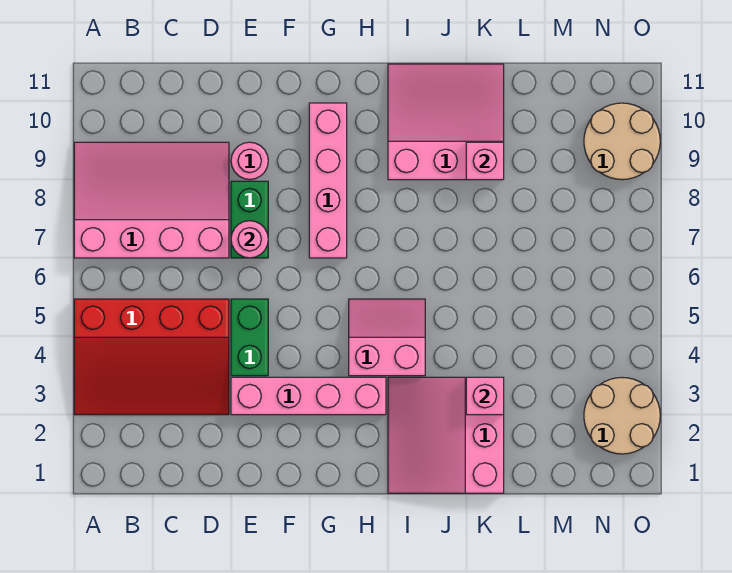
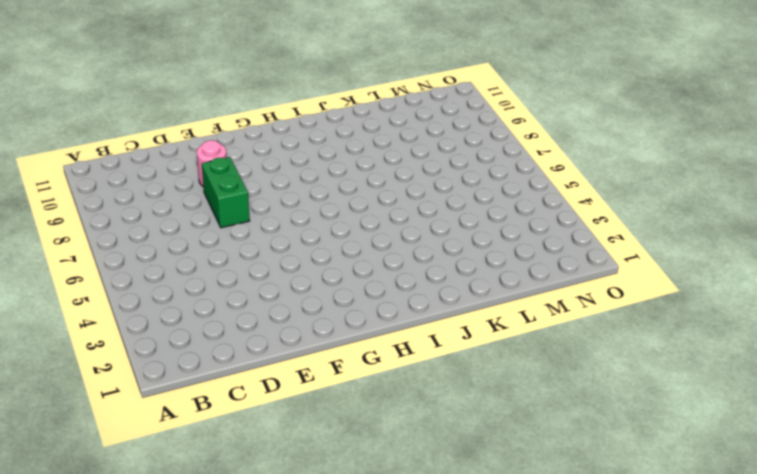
none -> red slope A3:D5 level 1 top 5
none -> pink slope A7:D9 level 1 top 7
none -> pink brick E3:H3 level 1

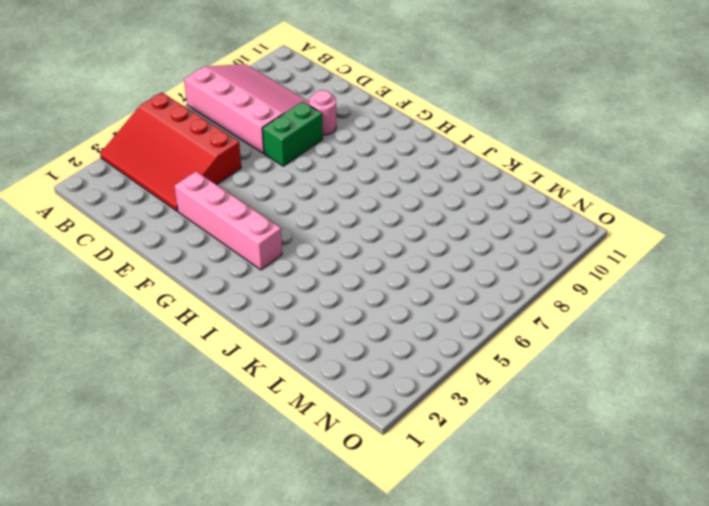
none -> green brick E4:E5 level 1
none -> pink brick G7:G10 level 1
none -> pink slope H4:I5 level 1 top 4

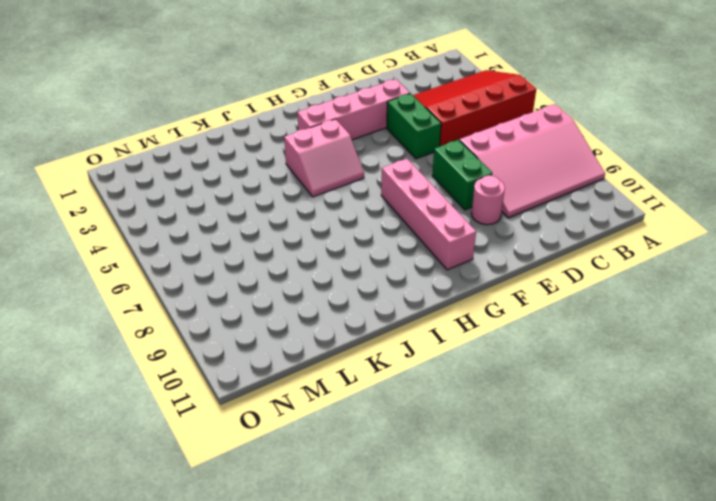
none -> pink slope I1:K3 level 1 top K
none -> pink slope I9:K11 level 1 top 9
none -> tan round brick N2:O3 level 1

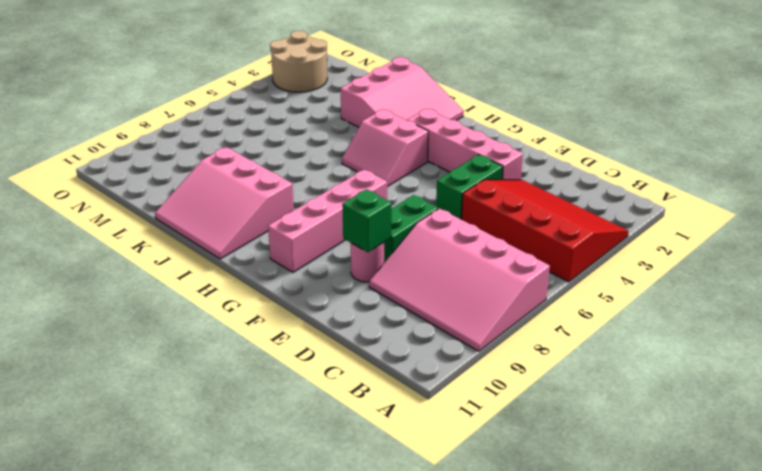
green brick E9 level 2 -> none
none -> tan round brick N9:O10 level 1
none -> pink round brick E7 level 2
none -> pink brick K3 level 2

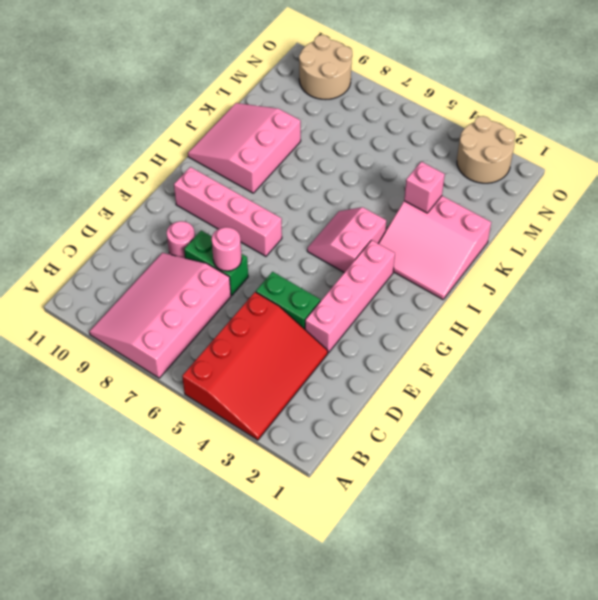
none -> pink brick K9 level 2

